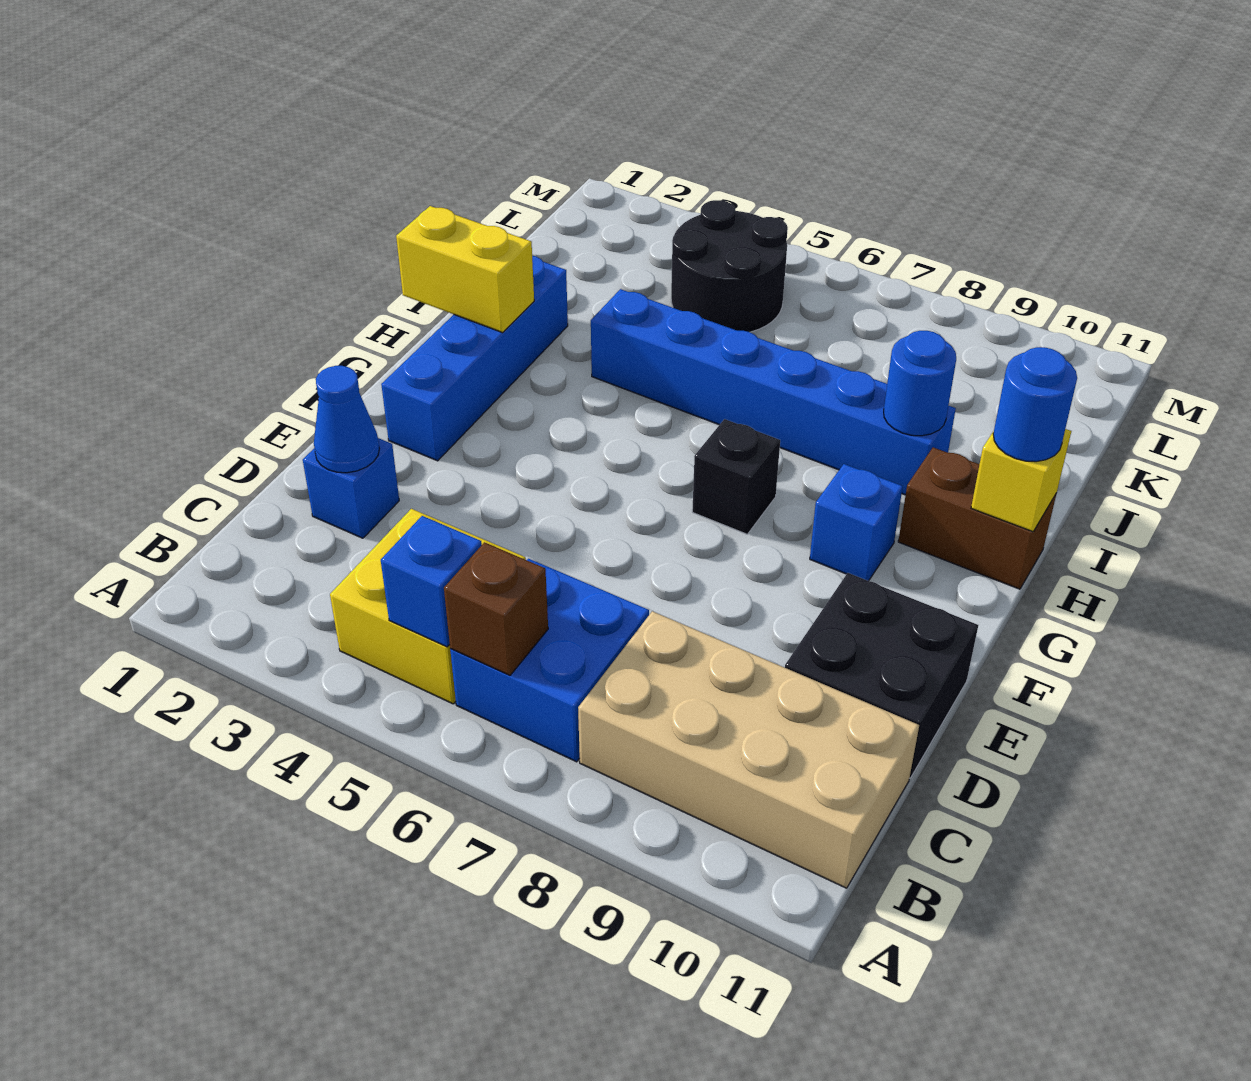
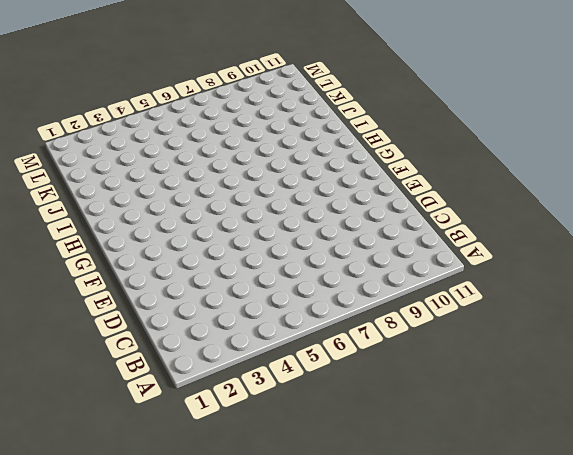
none -> yellow brick B4:C5 level 1
none -> blue brick B6:C7 level 1
none -> tan brick B8:C11 level 1

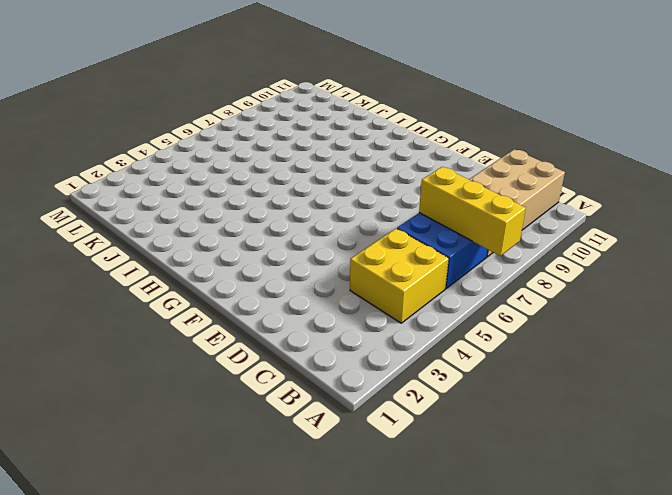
yellow brick A7:C7 level 2 -> none
none -> blue brick D2 level 1
none -> black brick D10:E11 level 1
none -> blue brick F2:I2 level 1

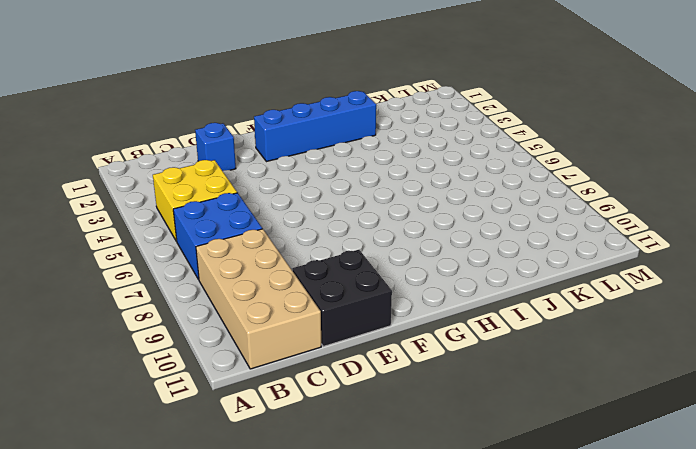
none -> black brick G7 level 1
none -> blue brick G9 level 1
none -> brown brick H10:H11 level 1

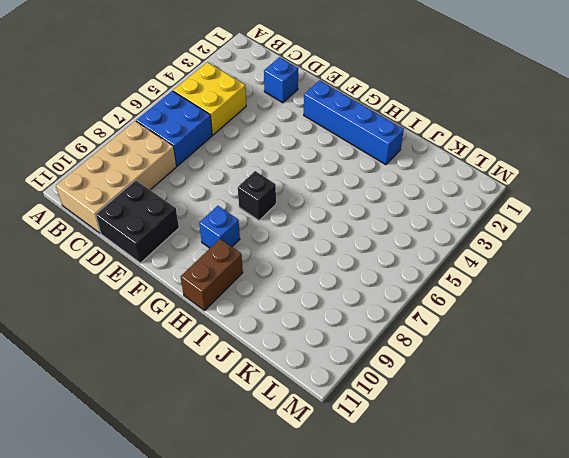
none -> blue brick I4:I9 level 1
none -> black round brick K4:L5 level 1
none -> blue brick B5 level 2

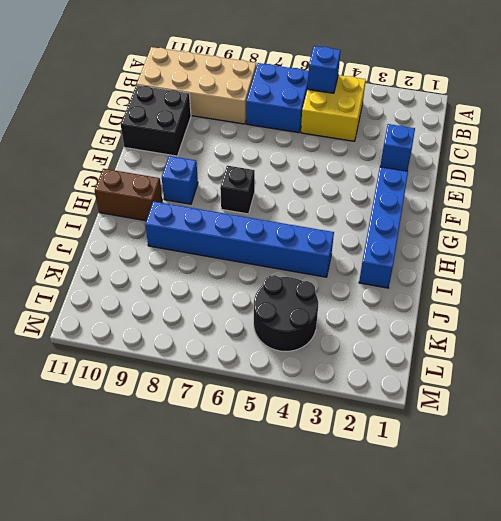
none -> brown brick B6 level 2
none -> blue cone D2 level 2
none -> yellow brick H1:H2 level 2

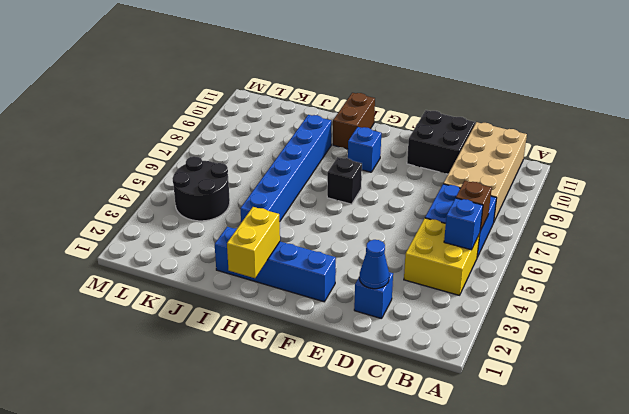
none -> yellow brick H11 level 2
none -> blue round brick I9 level 2
none -> blue round brick H11 level 3

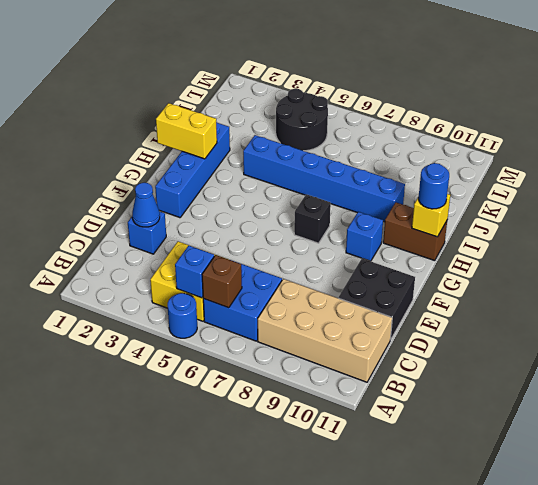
blue round brick A5 level 1 -> blue round brick I9 level 2

